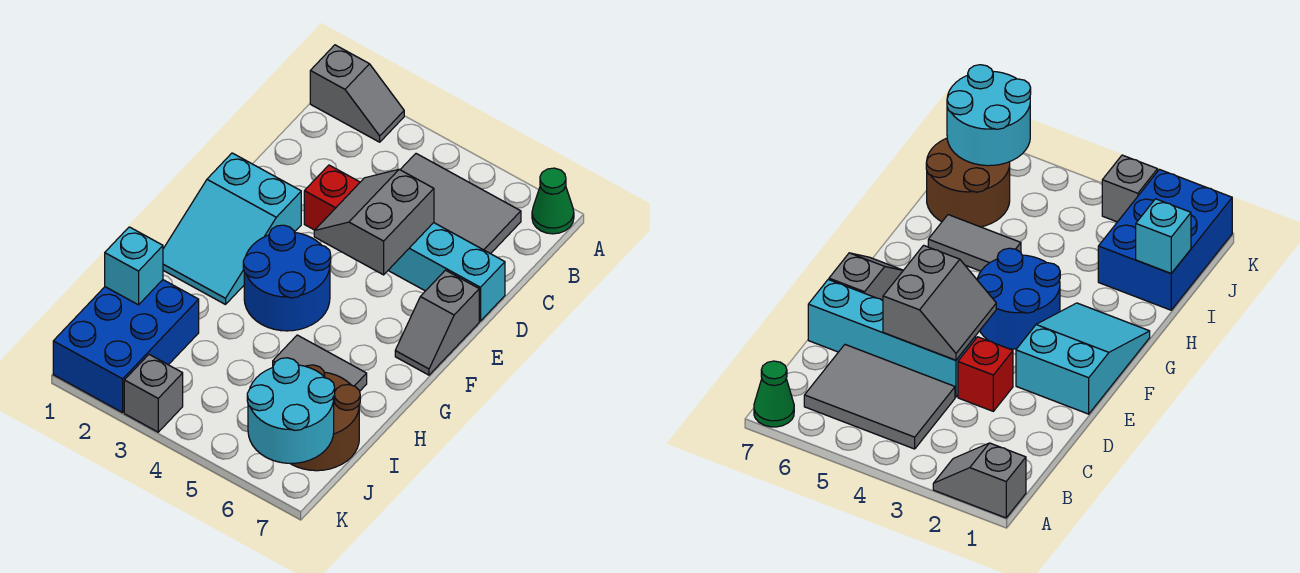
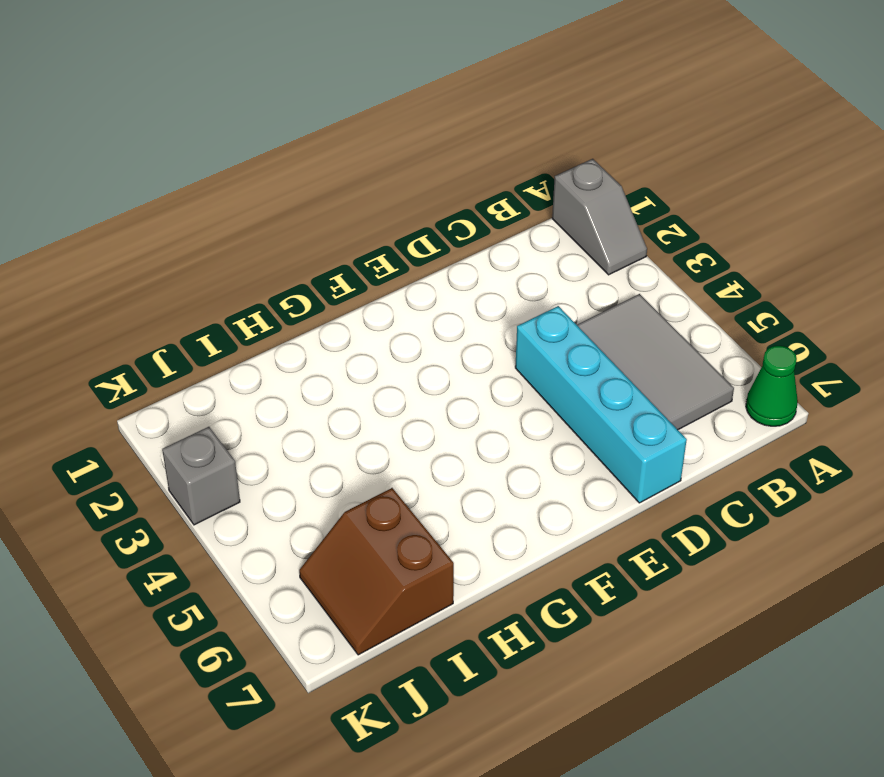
brown slope I6:J7 level 1 top I -> brown round brick I6:J7 level 1
none -> red brick D3 level 1
none -> cyan slope E1:G2 level 1 top E
none -> grey slope E7:F7 level 1 top E

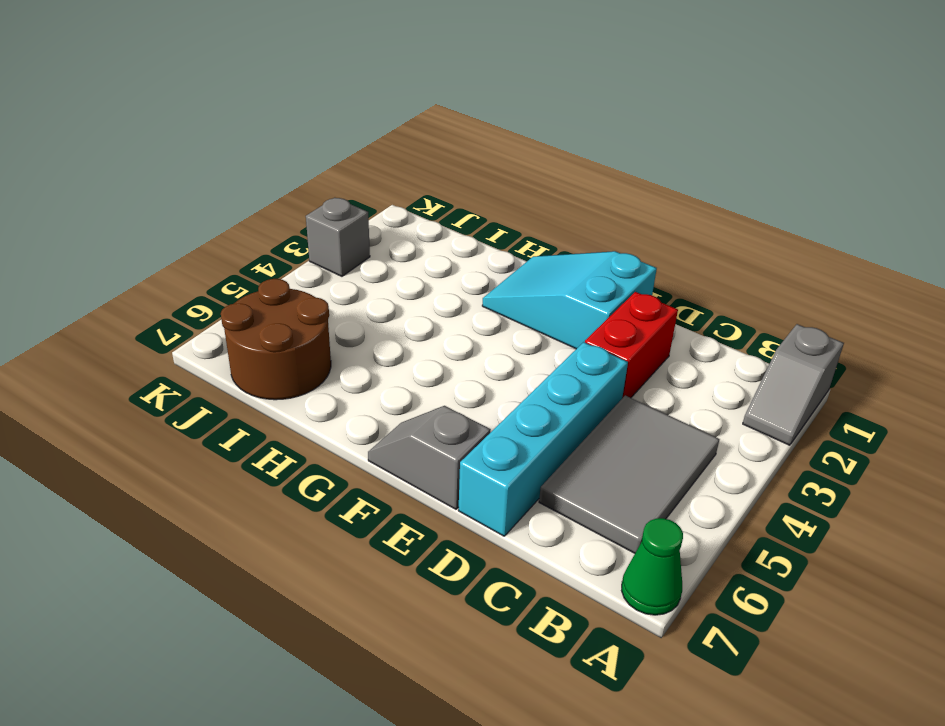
red brick D2:D3 level 1 -> red brick D3 level 1
none -> blue round brick F3:G4 level 1
none -> grey tile H5:H6 level 1
none -> blue brick I1:K2 level 1

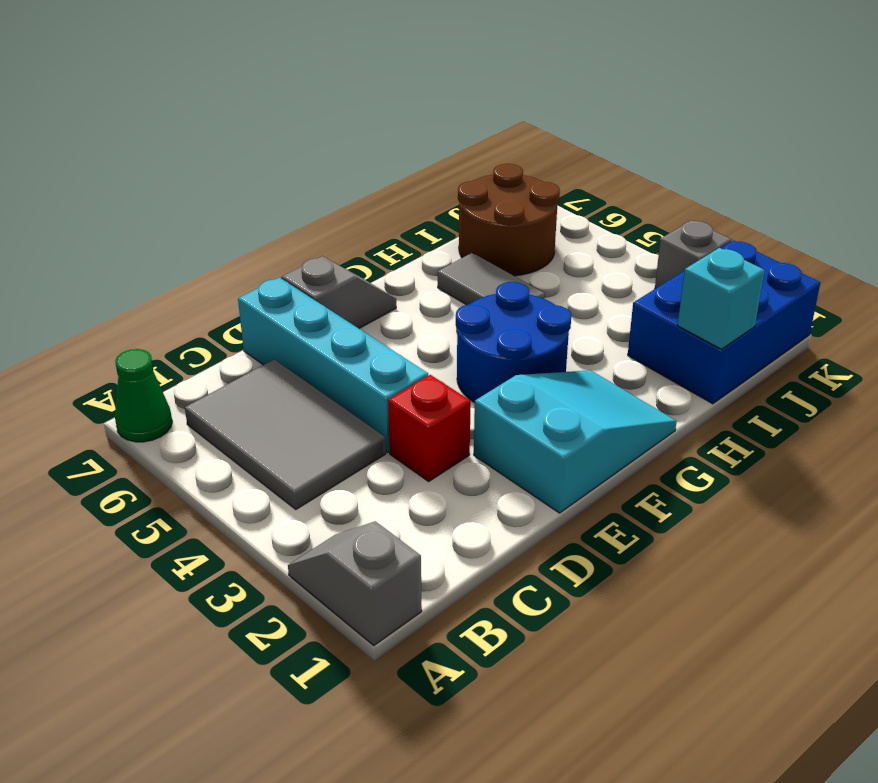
none -> grey slope D4:E5 level 2 top 5
none -> cyan round brick J6:K7 level 2

